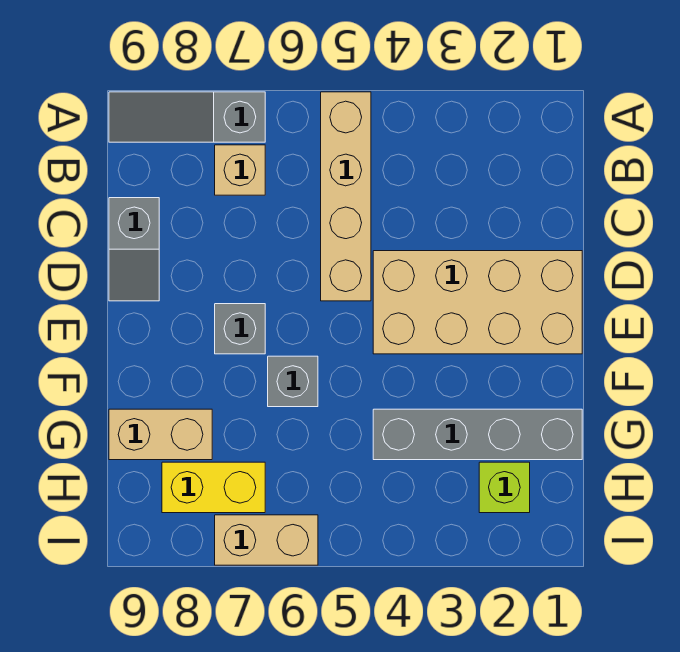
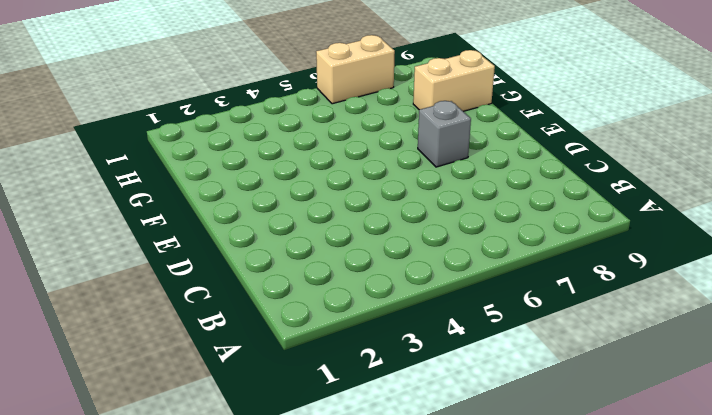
none -> tan brick A5:D5 level 1
none -> grey slope A7:A9 level 1 top 7
none -> tan brick B7 level 1

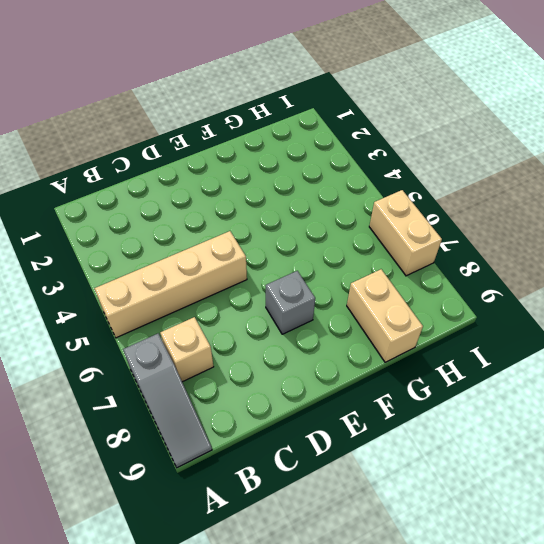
none -> grey slope C9:D9 level 1 top C
none -> tan brick D1:E4 level 1
none -> grey brick F6 level 1

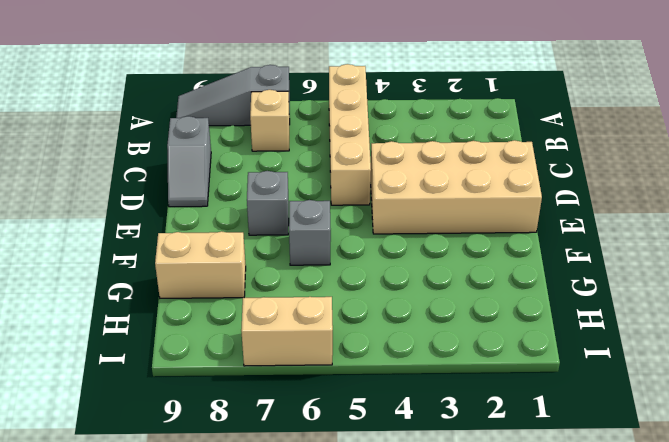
none -> grey brick G1:G4 level 1
none -> lime brick H2 level 1
none -> yellow brick H7:H8 level 1

